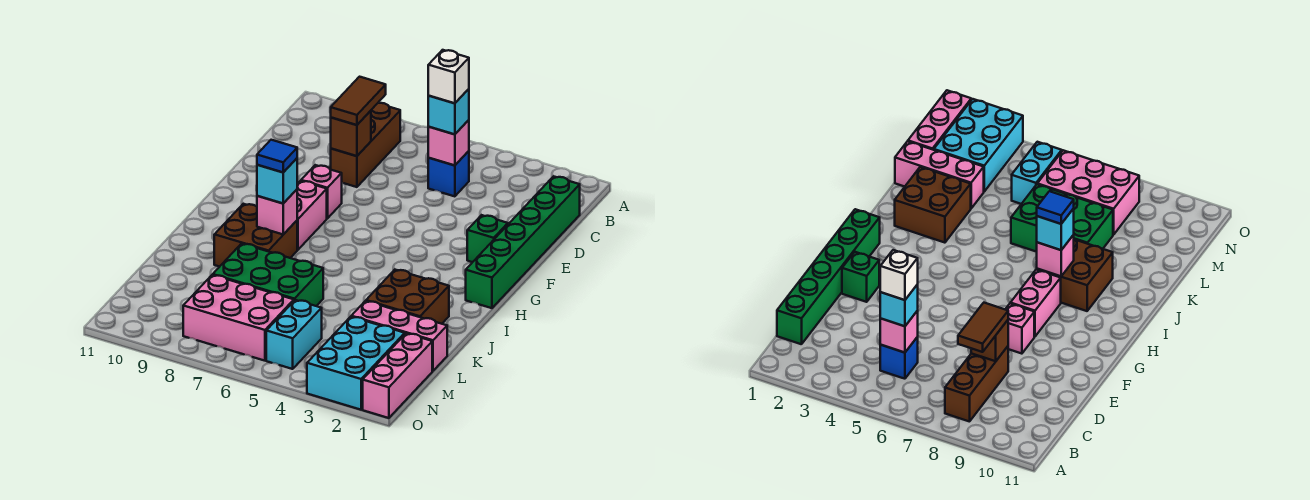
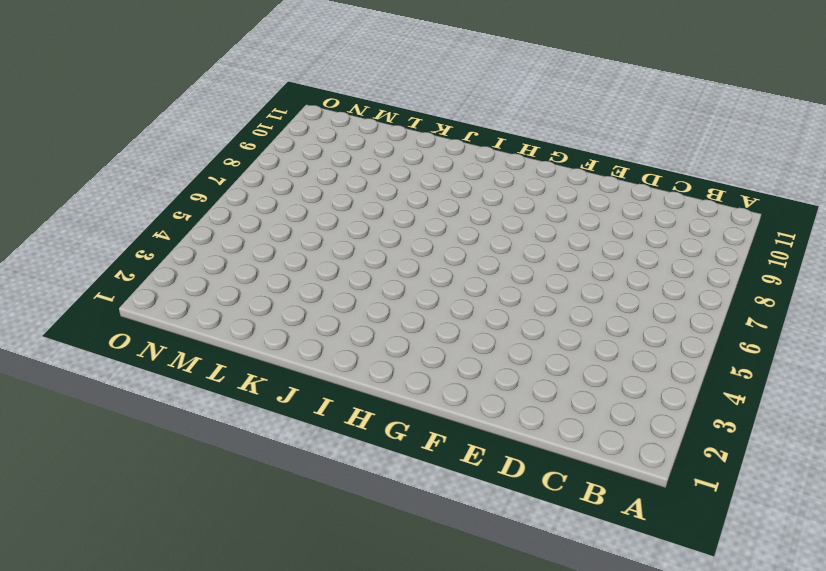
none -> brown brick B8:D8 level 1
none -> green brick C1:H1 level 1
none -> blue brick C5 level 1

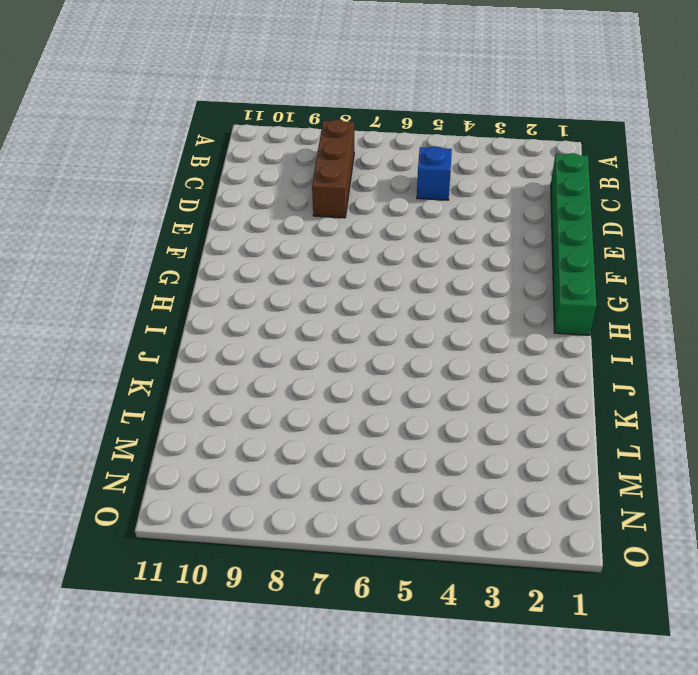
none -> green brick F2 level 1
none -> pink brick F8 level 1
none -> pink brick G8:H8 level 1

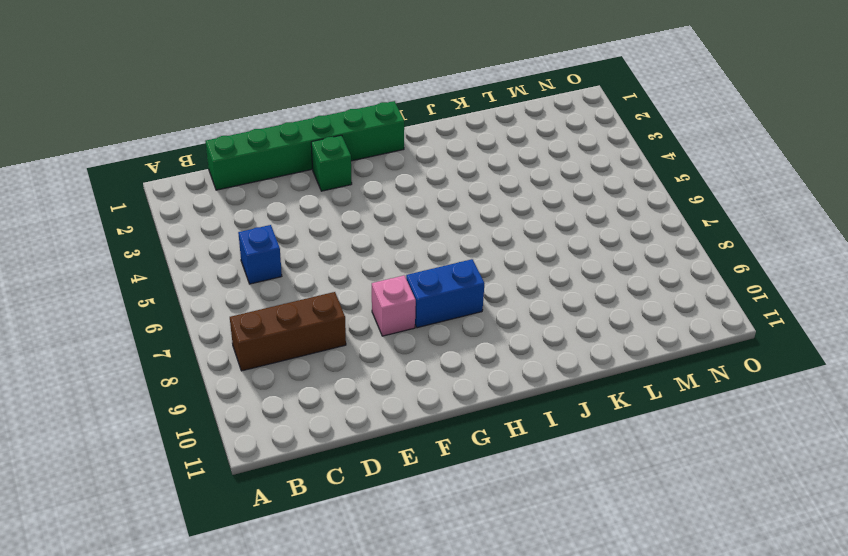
blue brick G8:H8 level 1 -> pink brick G8:H8 level 1
none -> brown brick I8:J9 level 1
none -> brown brick J2:K3 level 1
none -> green brick K6:L8 level 1

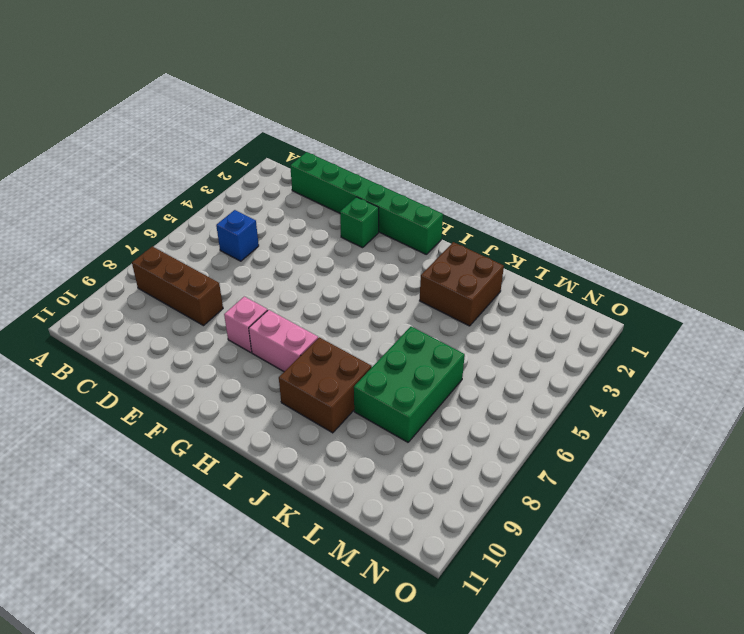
none -> pink brick L1:L3 level 1
none -> pink brick M1:O1 level 1
none -> cyan brick M2:O3 level 1

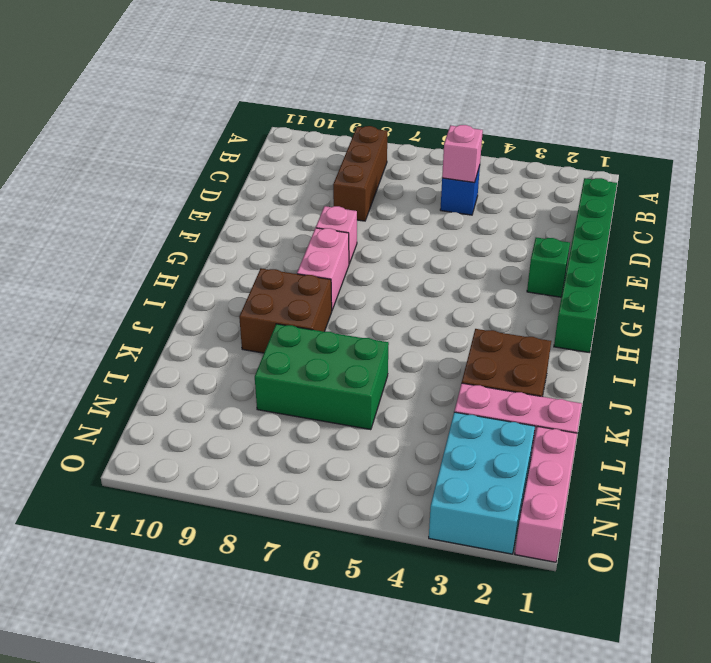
none -> cyan brick M5:N5 level 1
none -> pink brick M6:N8 level 1
none -> brown brick D8 level 2

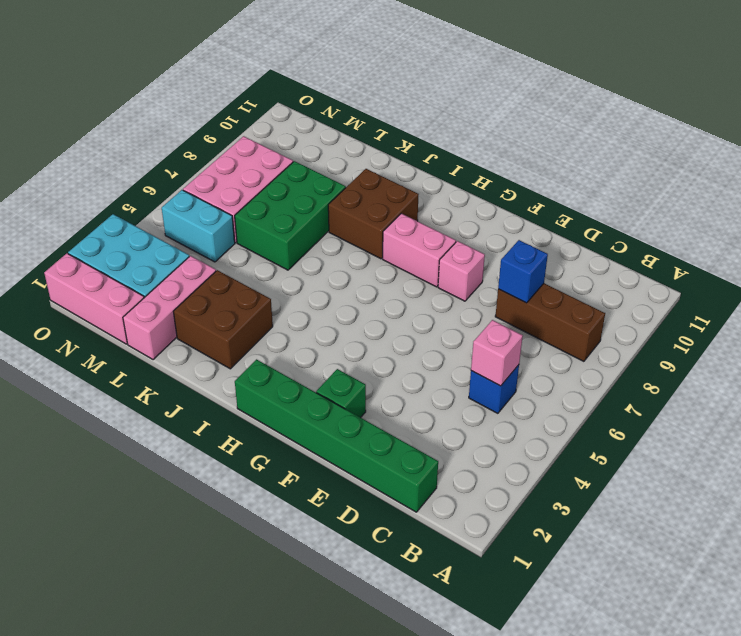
blue brick D8 level 2 -> brown brick D8 level 2
none -> pink brick I8 level 2
none -> cyan brick C5 level 3
none -> brown tile C8:D8 level 3

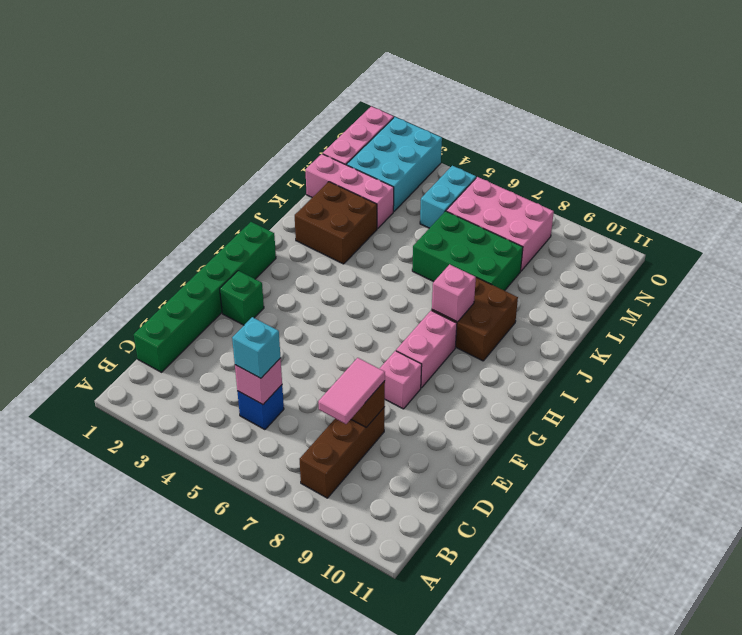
pink tile C8:D8 level 3 -> brown tile C8:D8 level 3
none -> cyan brick I8 level 3
none -> white brick C5 level 4
none -> blue tile I8 level 4

